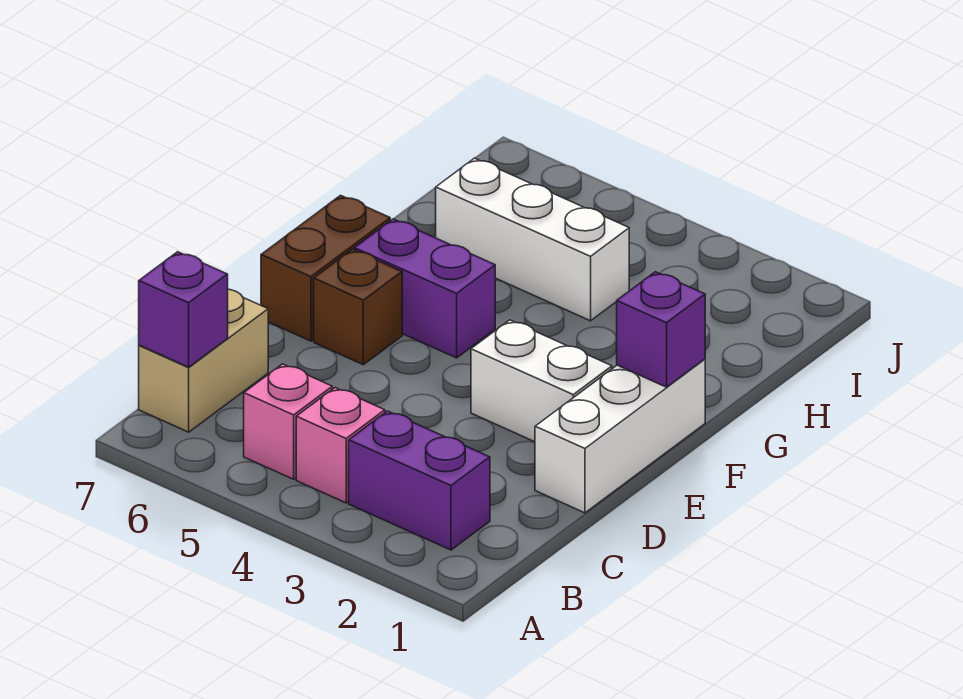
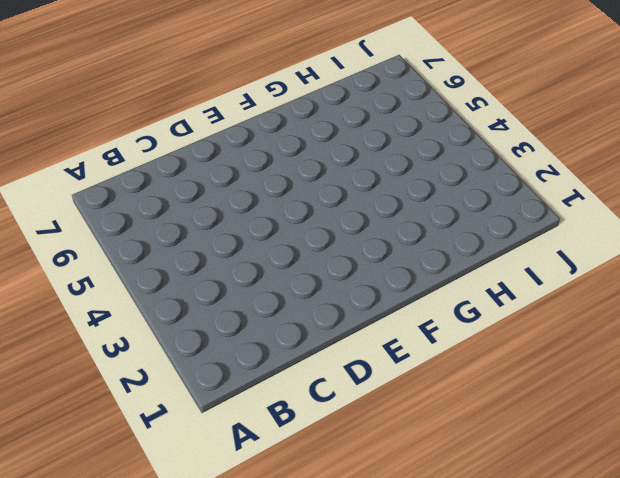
none -> purple brick B2:B3 level 1
none -> pink brick B4 level 1
none -> pink brick B5 level 1

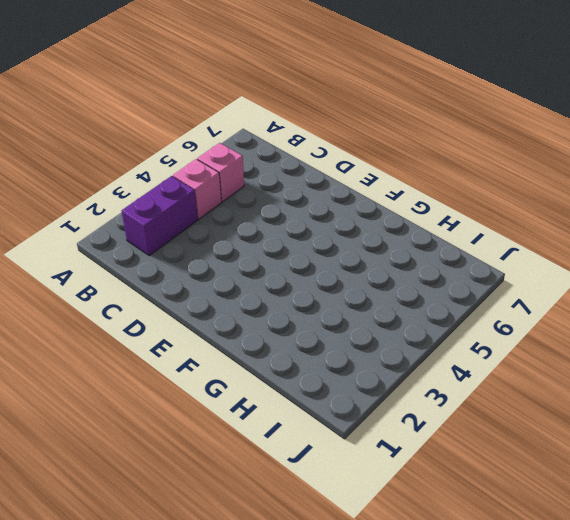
none -> tan brick B7:C7 level 1
none -> white brick D1:F1 level 1
none -> white brick E2:E3 level 1

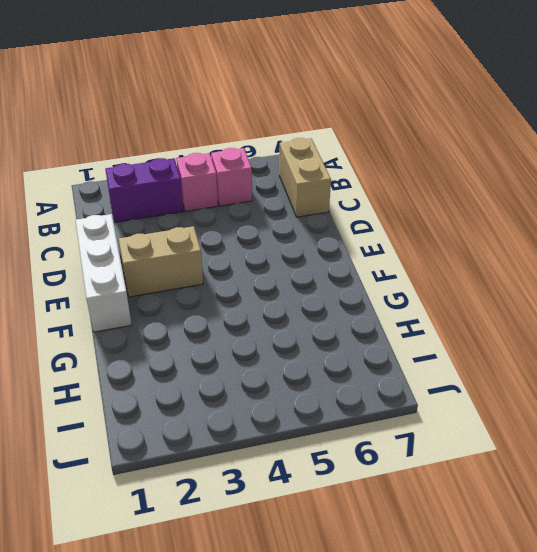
tan brick E2:E3 level 1 -> white brick E2:E3 level 1
none -> brown brick E6 level 1
none -> brown brick E7:F7 level 1
none -> purple brick F5:F6 level 1

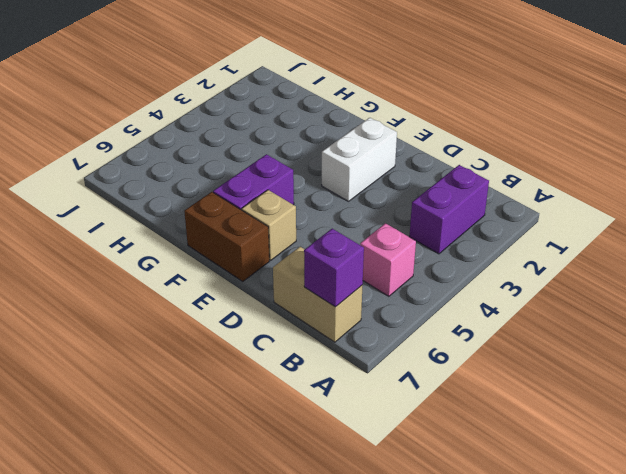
tan brick E6 level 1 -> brown brick E6 level 1
none -> pink brick B4 level 1
none -> white brick D1:F1 level 1
none -> white brick H4:H6 level 1

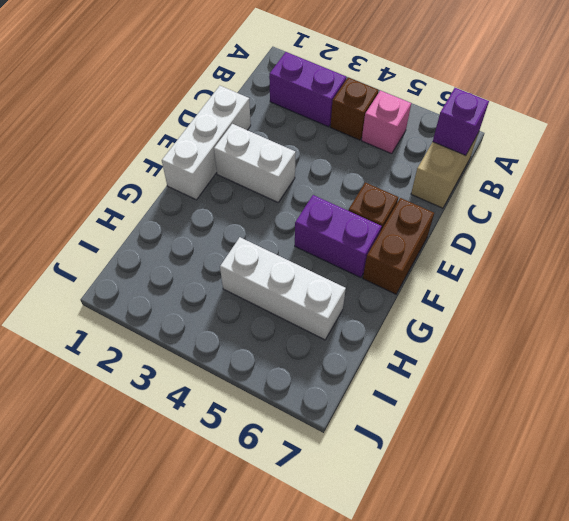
brown brick B4 level 1 -> pink brick B4 level 1
none -> purple brick F1 level 2

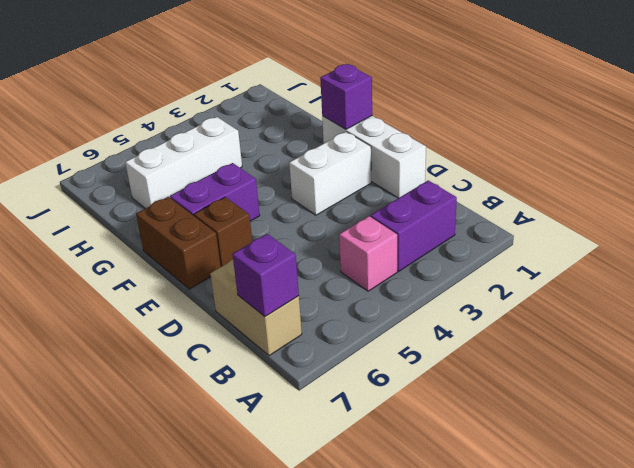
none -> pink brick B5 level 1

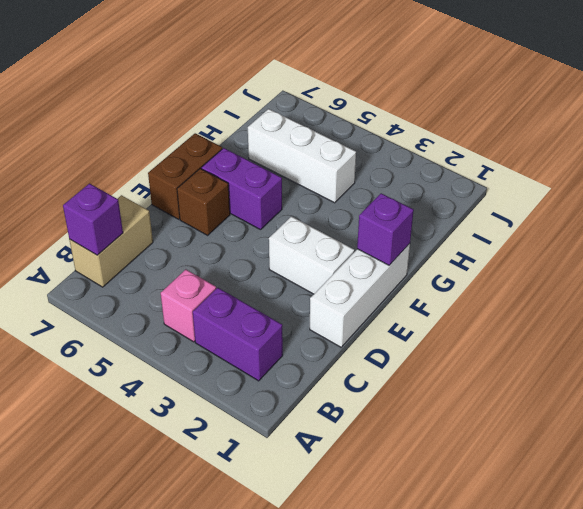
none -> pink brick B5 level 1

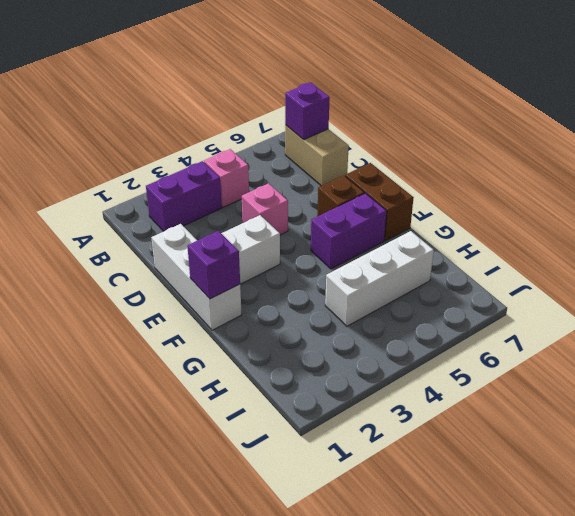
pink brick D4 level 1 -> pink brick B5 level 1

